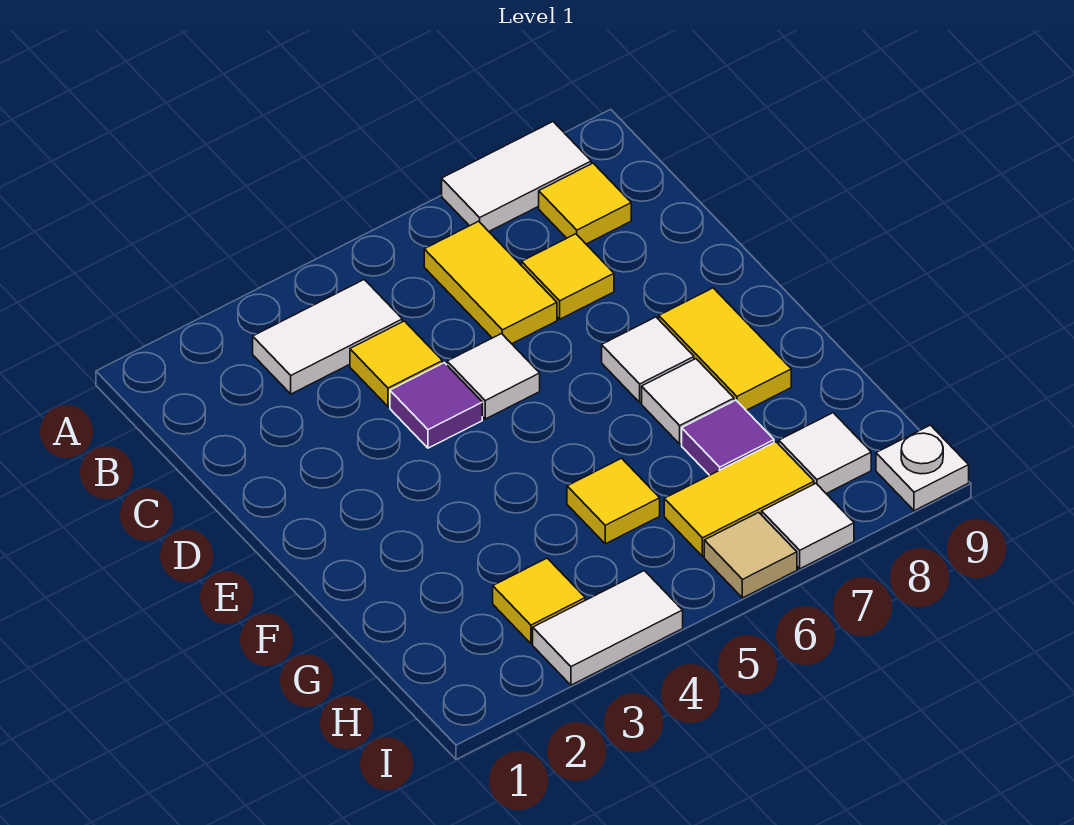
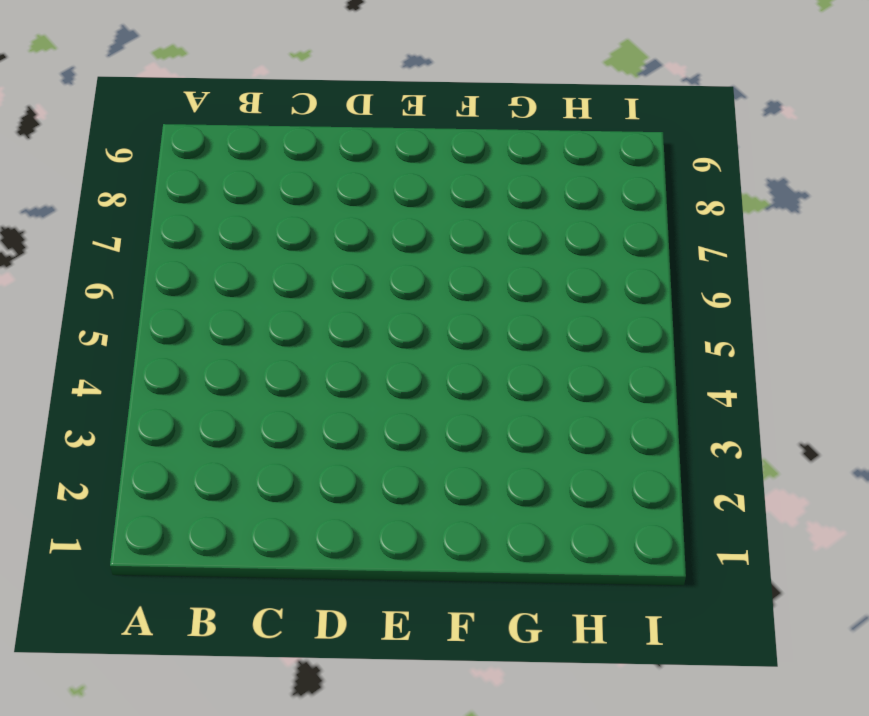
none -> white tile A7:A8 level 1
none -> white tile B3:B4 level 1
none -> yellow tile B6:C6 level 1

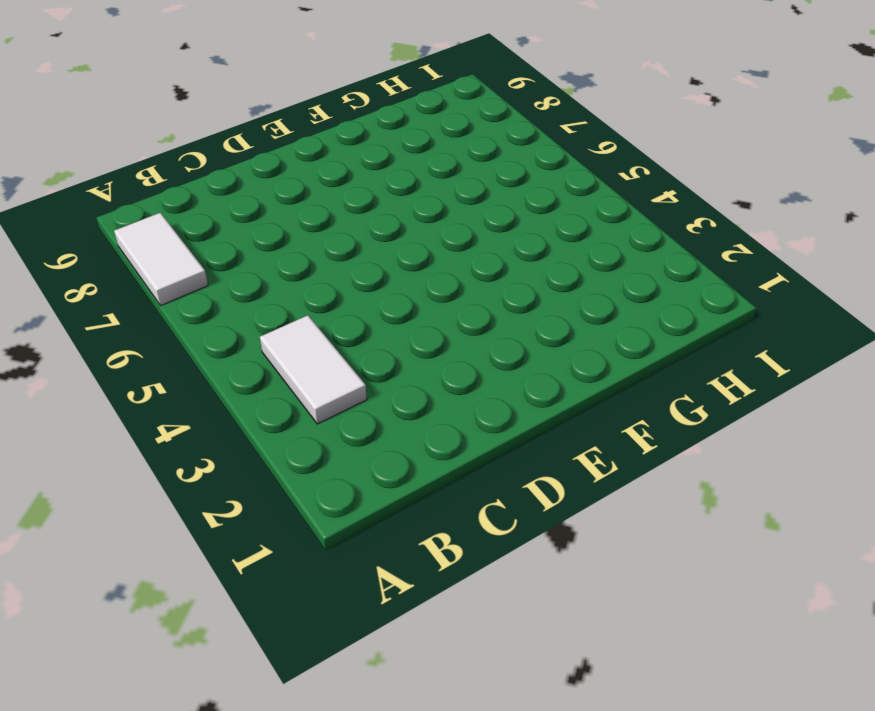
none -> yellow tile B6:C6 level 1
none -> yellow tile B8 level 1
none -> yellow tile C4 level 1

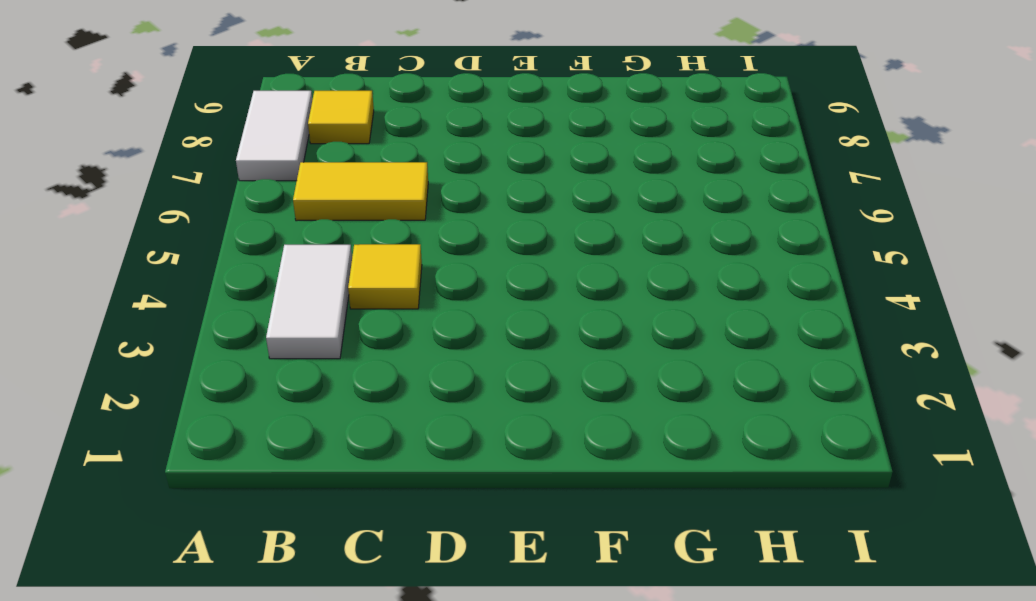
none -> yellow tile C7 level 1
none -> purple tile D4 level 1
none -> white tile D5 level 1

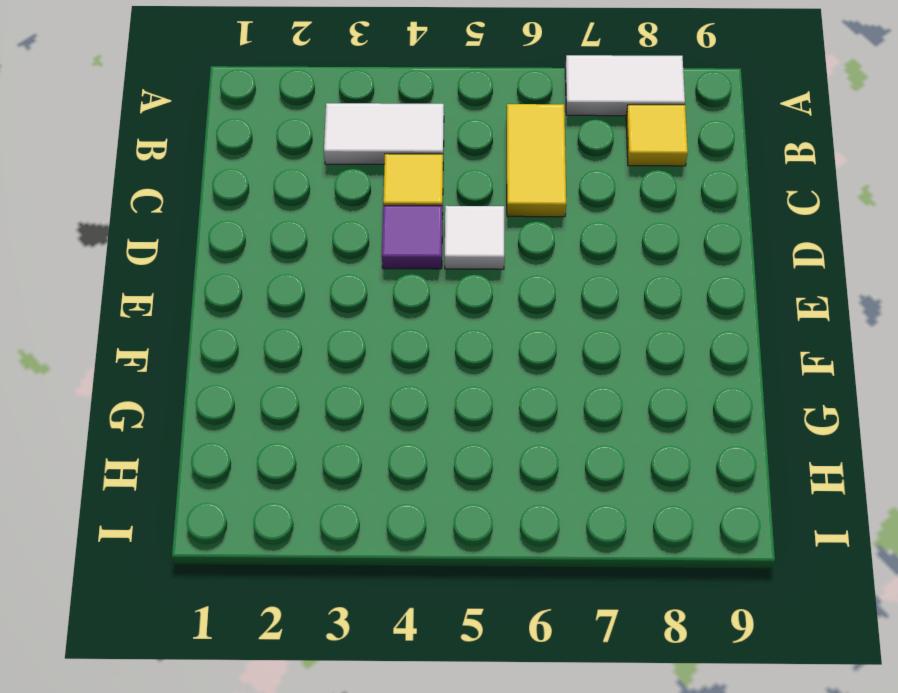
none -> yellow tile C7 level 1
none -> white tile E7 level 1
none -> yellow tile E8:F8 level 1

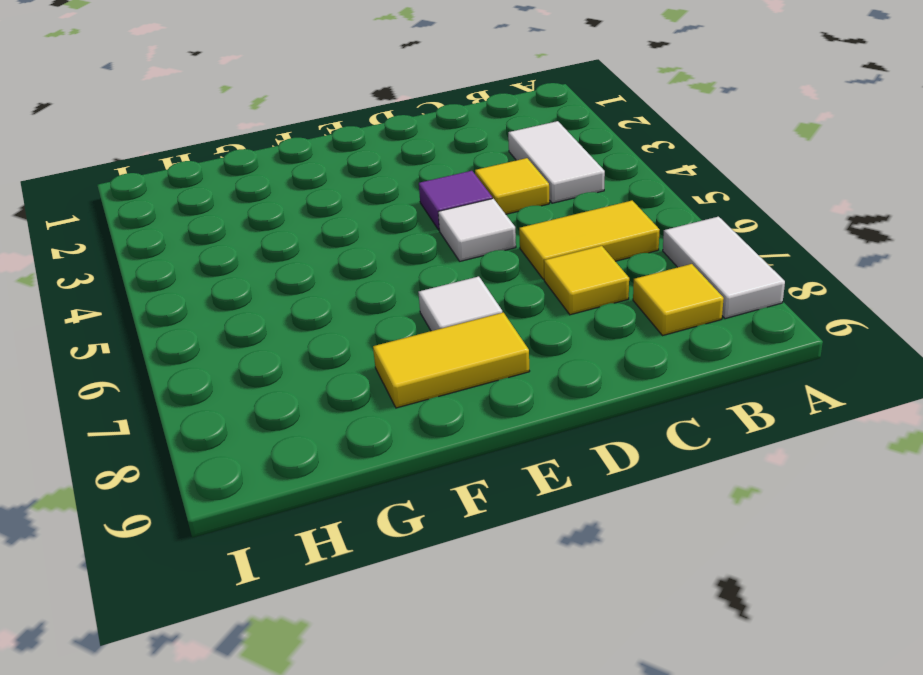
none -> white tile F7 level 1
none -> yellow tile G5 level 1
none -> purple tile G7 level 1

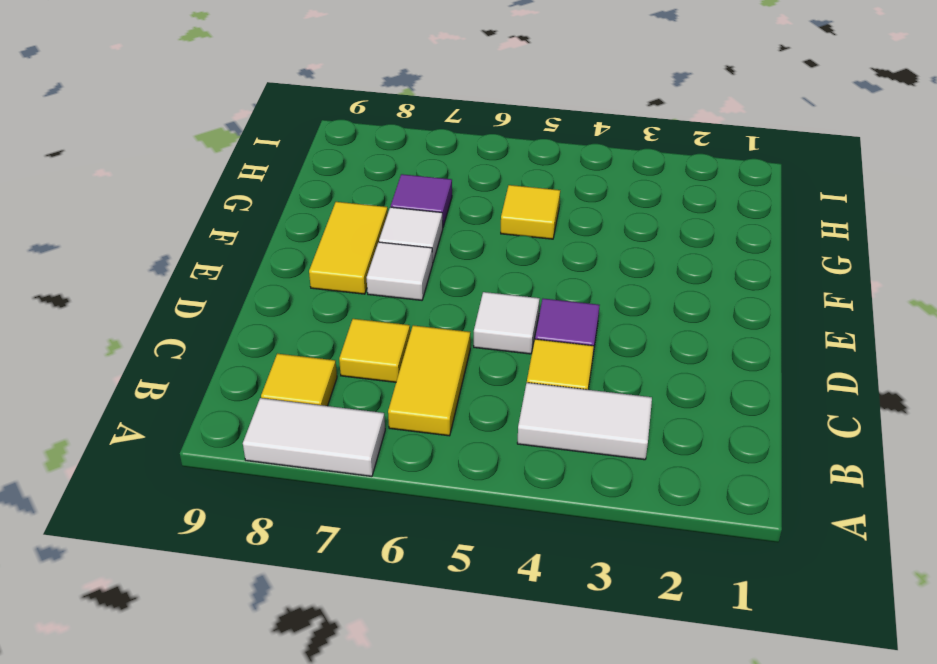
none -> yellow tile H3 level 1
none -> yellow tile H6:H7 level 1
none -> white tile H8 level 1

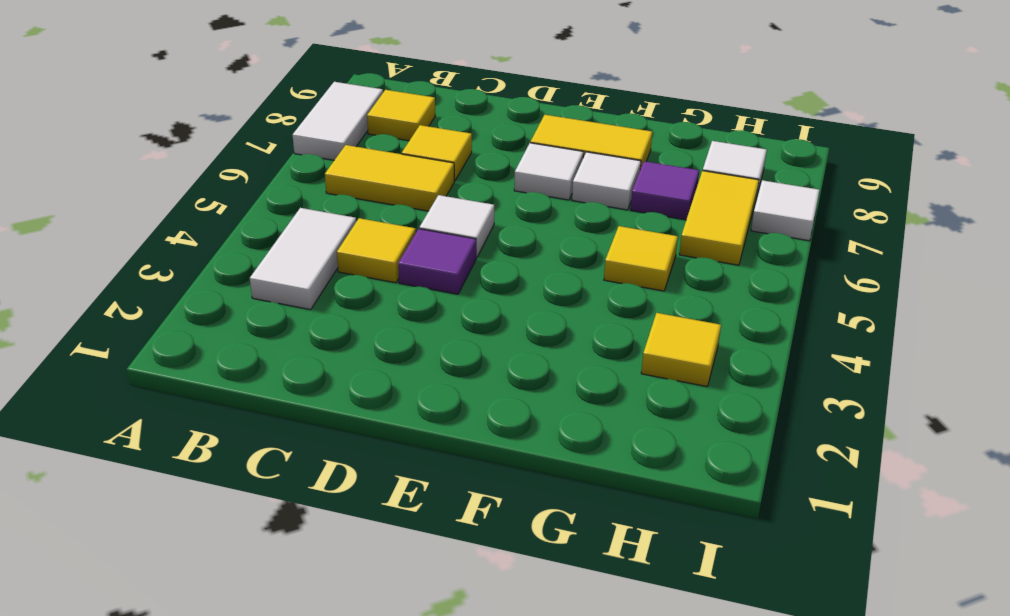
none -> white tile I3:I4 level 1
none -> tan tile I6 level 1
none -> white plate I9 level 1

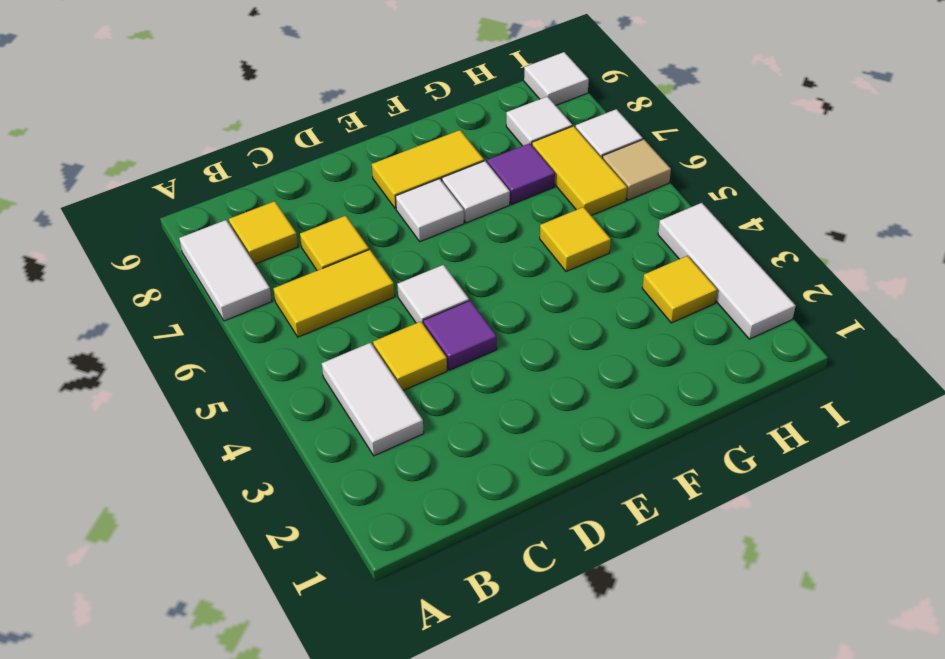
white tile I2:I4 level 1 -> white tile I3:I4 level 1
white tile I9 level 1 -> white plate I9 level 1

